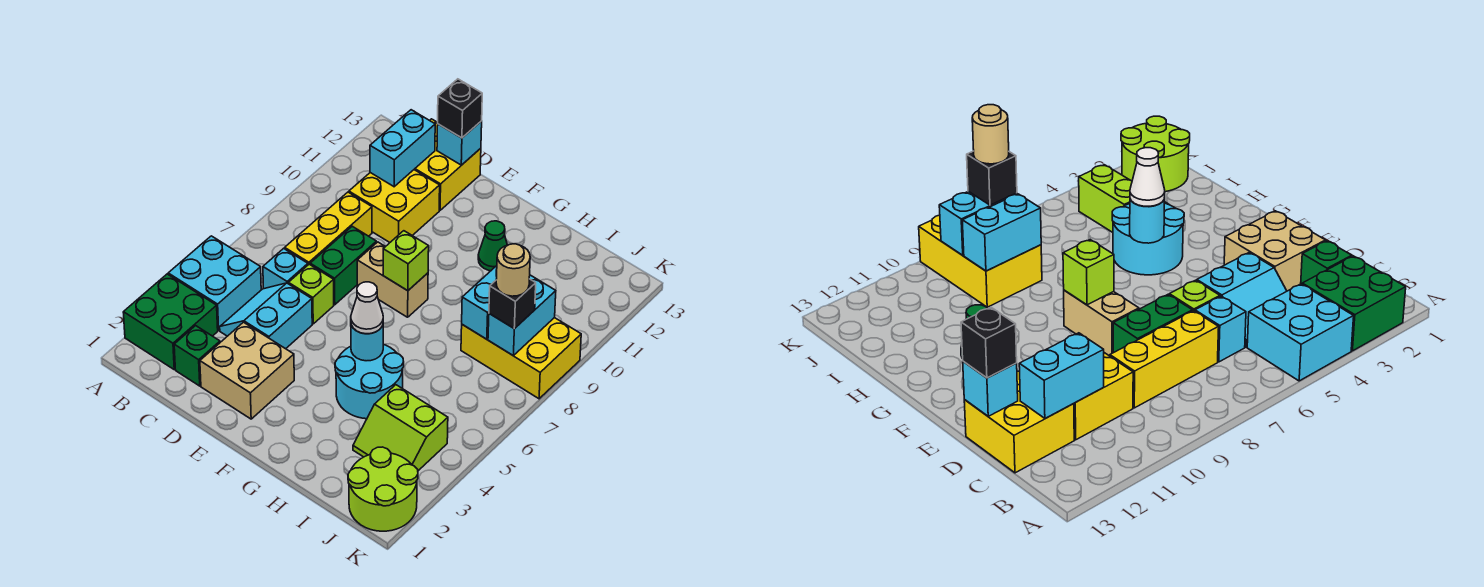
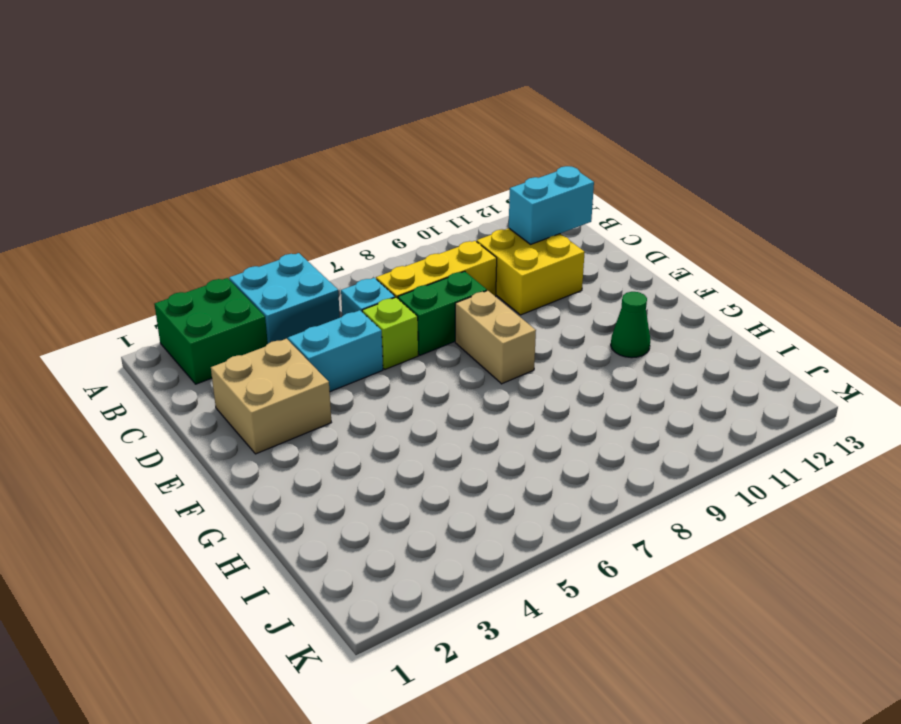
none -> green brick C2 level 1
none -> yellow brick C12:D13 level 1
none -> cyan round brick G4:H5 level 1

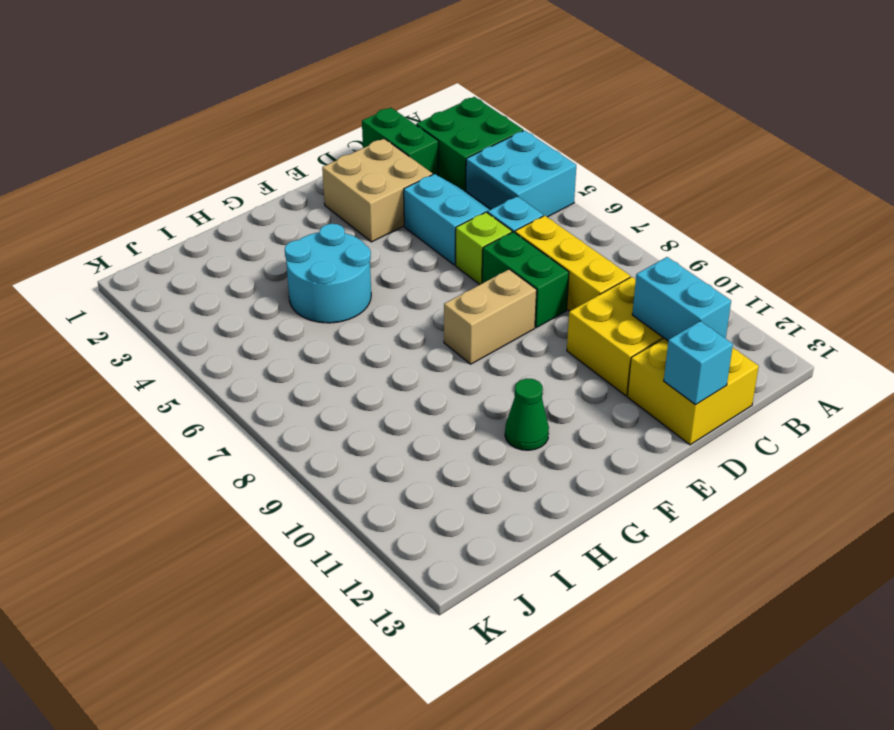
green brick C1:C2 level 1 -> green brick C2 level 1
none -> lime slope I3:J4 level 1 top 4
none -> yellow brick I8:K9 level 1
none -> lime round brick J1:K2 level 1

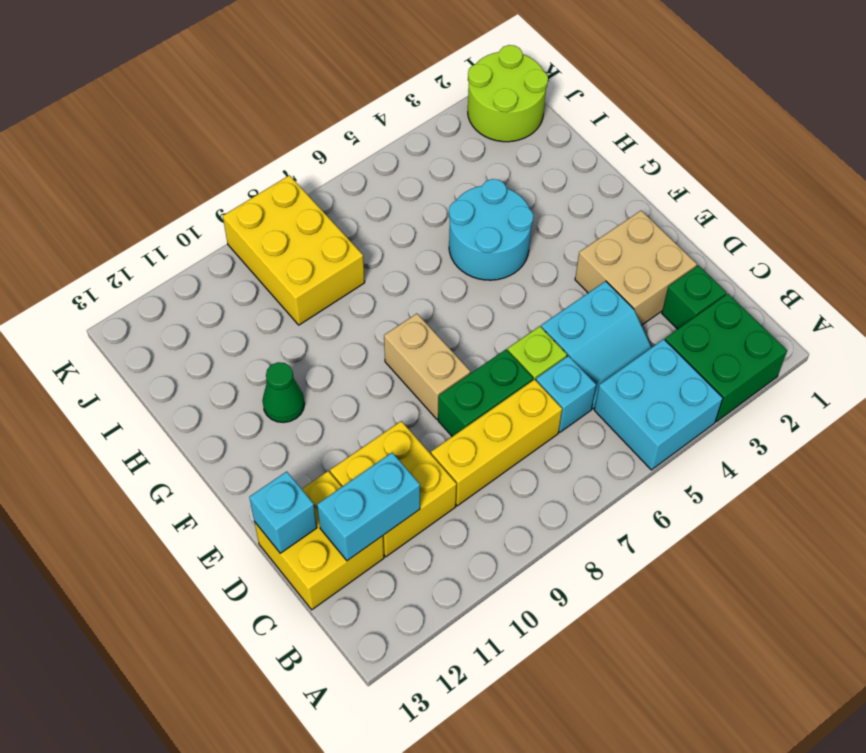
none -> lime slope I3:J4 level 1 top 4
none -> lime brick F8 level 2
none -> cyan round brick G5 level 2

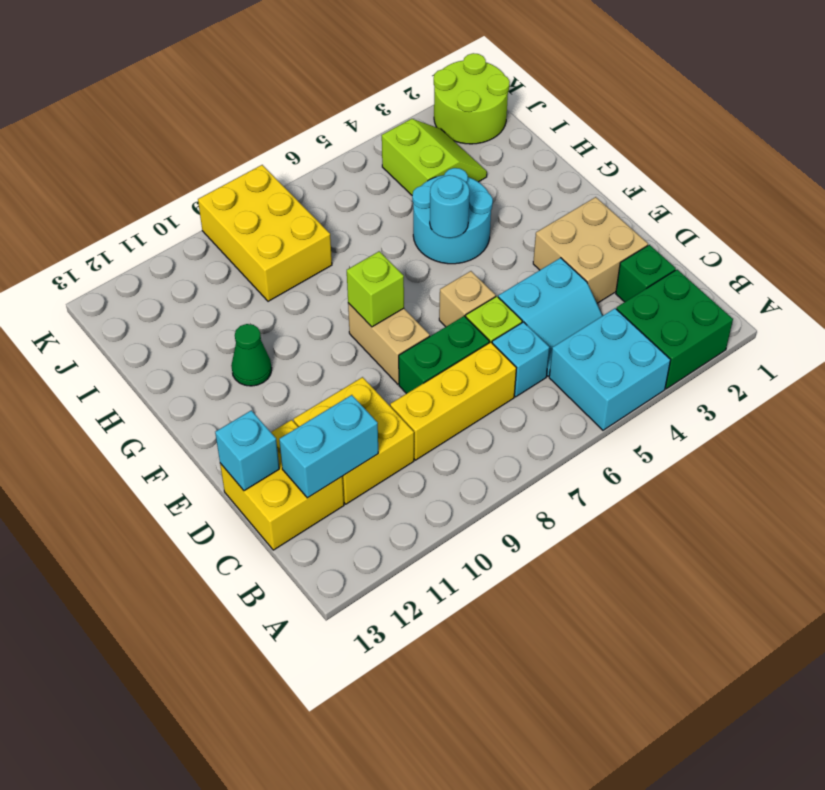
tan brick E6 level 1 -> none
none -> cyan brick I8:I9 level 2
none -> cyan brick J8:J9 level 2
none -> black brick D13 level 3

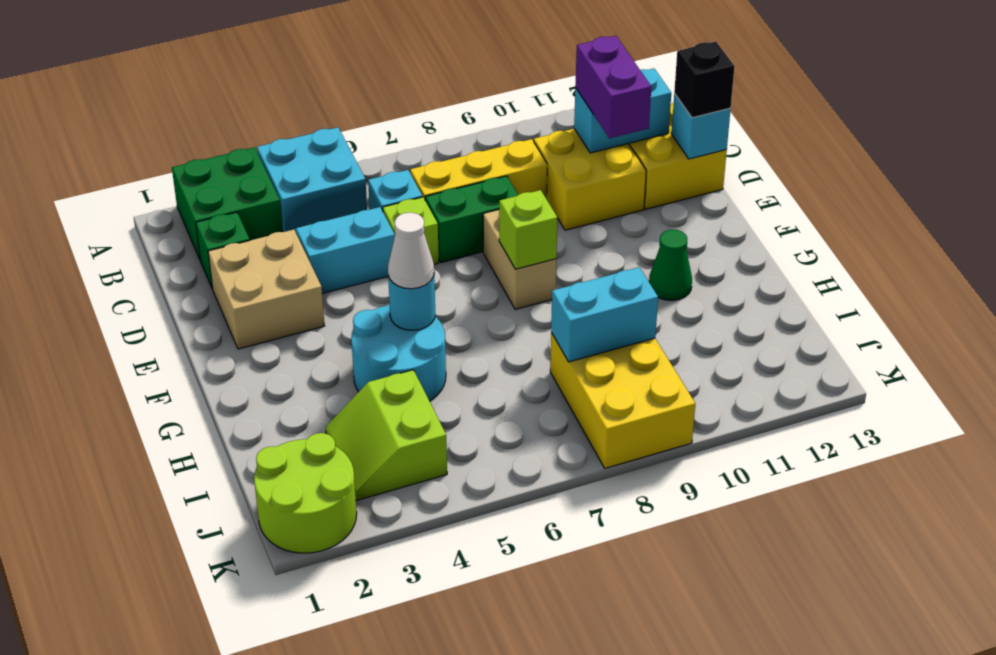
purple brick C11:D11 level 3 -> none
none -> cyan brick J8:J9 level 2
none -> black brick J8 level 3
none -> tan round brick J8 level 4

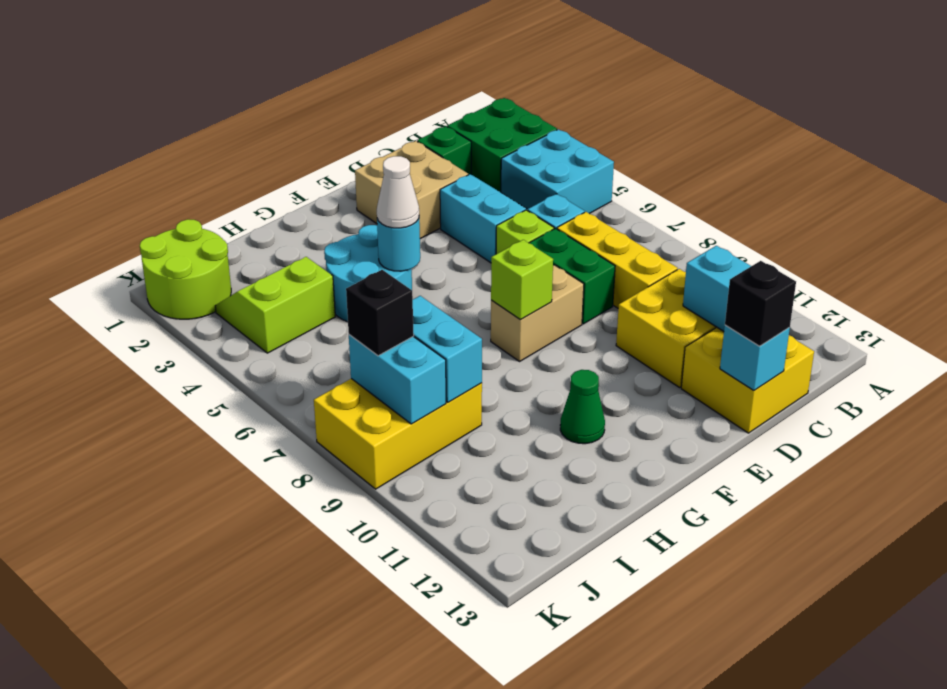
none -> tan round brick J8 level 4

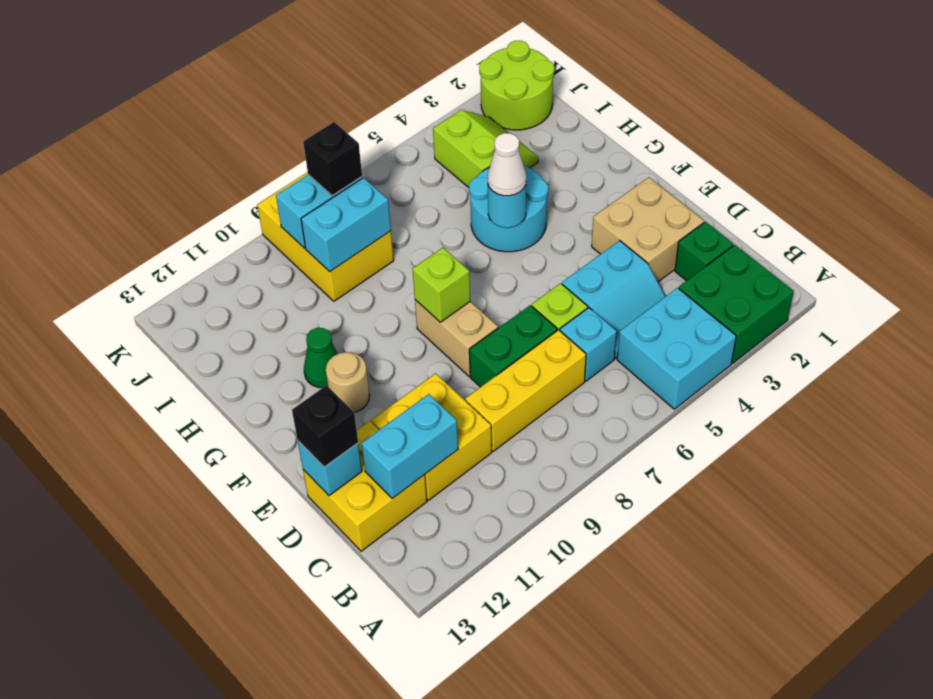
tan round brick F11 level 1 -> tan round brick J8 level 4

